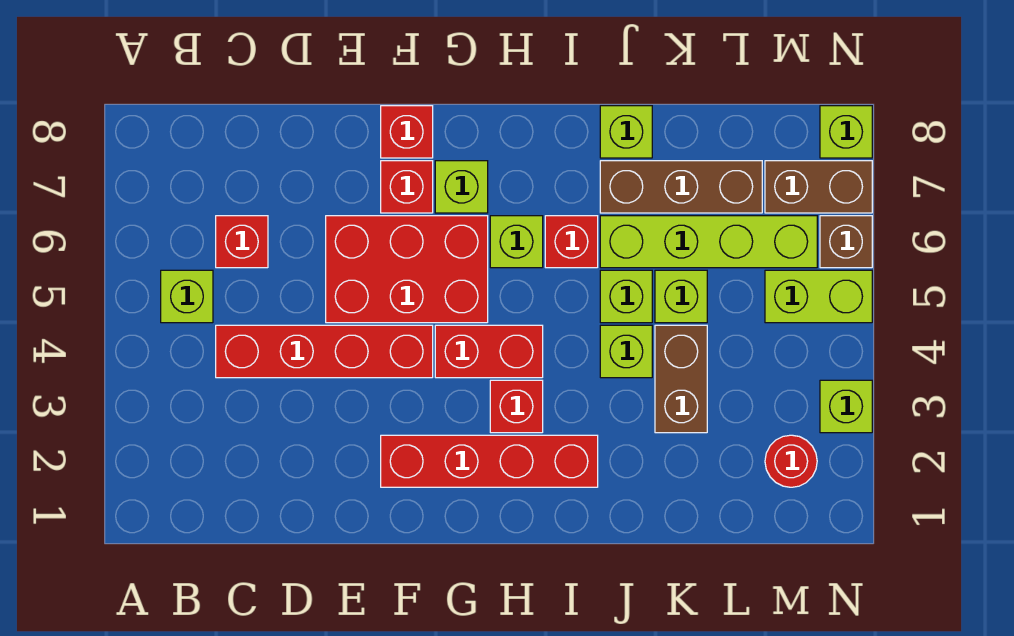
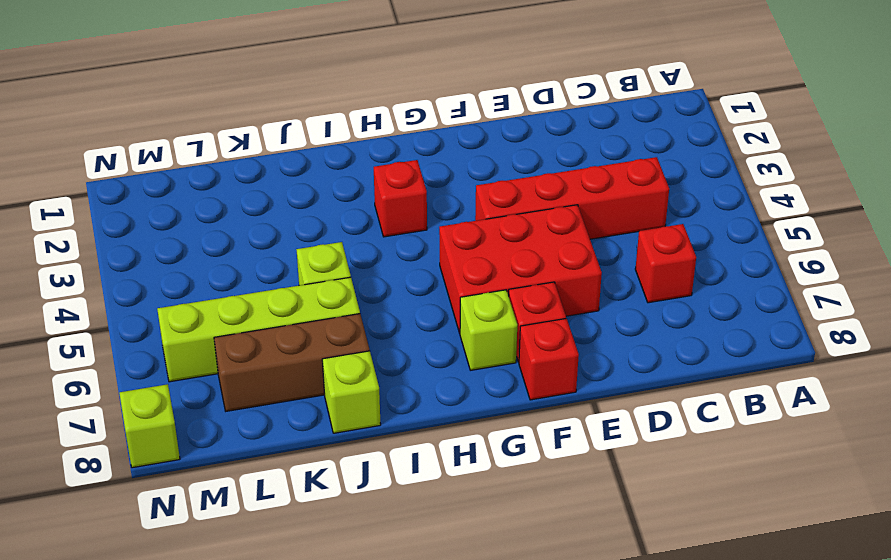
none -> lime brick B5 level 1
none -> red brick F2:I2 level 1
none -> red brick G4:H4 level 1

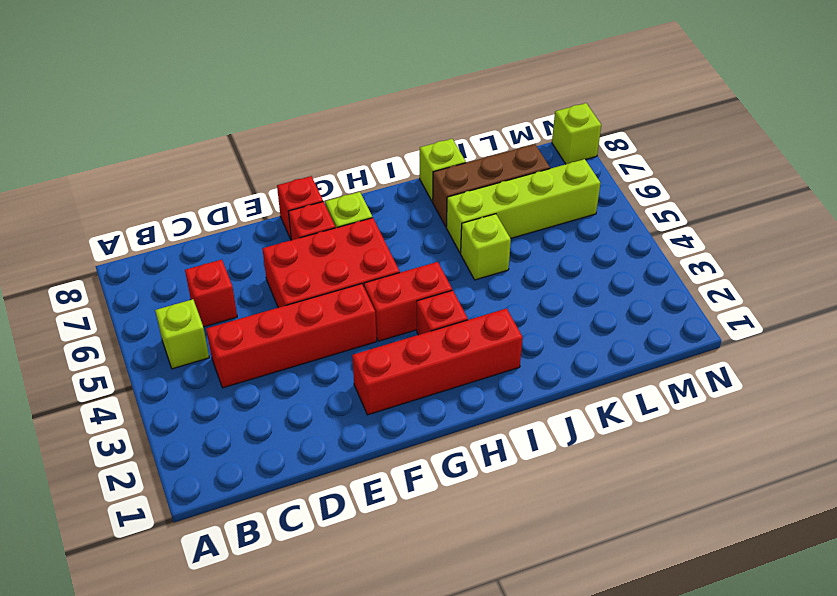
none -> lime brick H6 level 1
none -> red brick I6 level 1
none -> lime brick J4 level 1

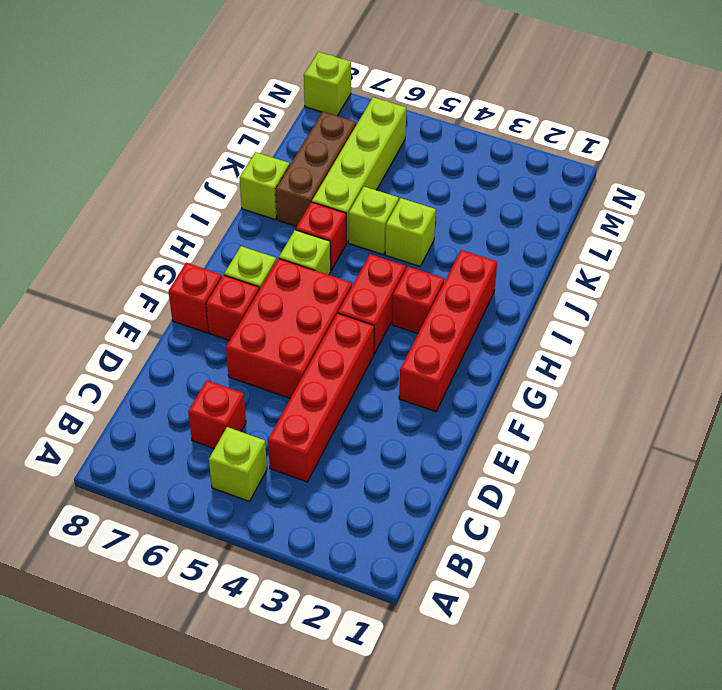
none -> brown brick K3:K4 level 1
none -> lime brick K5 level 1
none -> red round brick M2 level 1

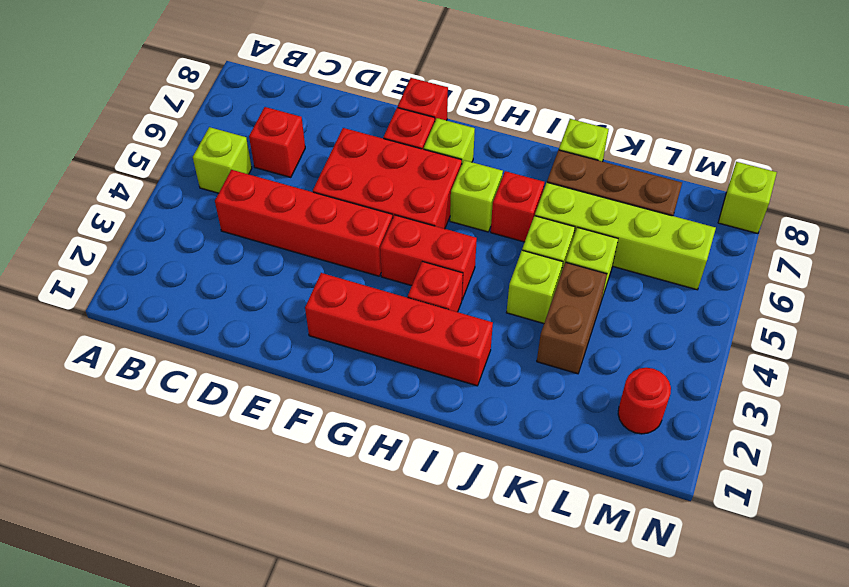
none -> lime brick M5:N5 level 1
none -> brown brick M7:N7 level 1
none -> lime brick N3 level 1

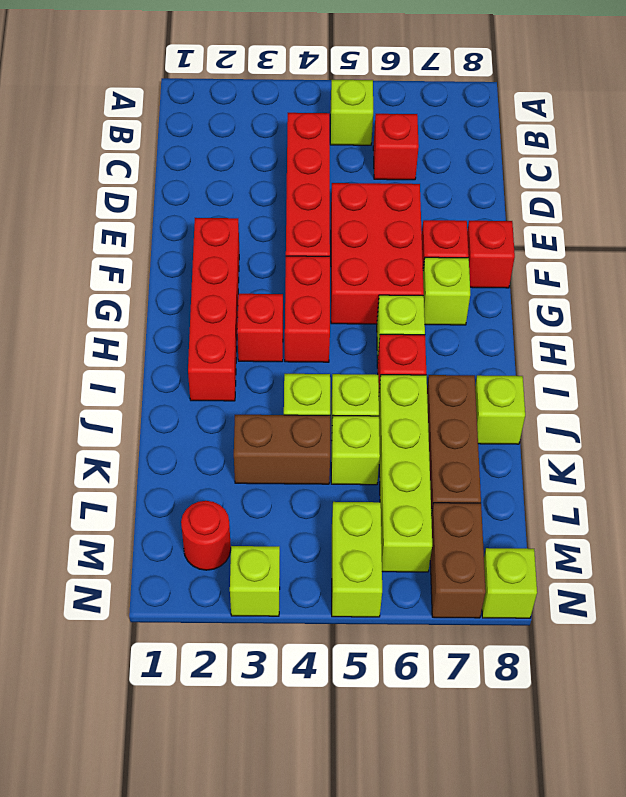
none -> brown brick N6 level 1

